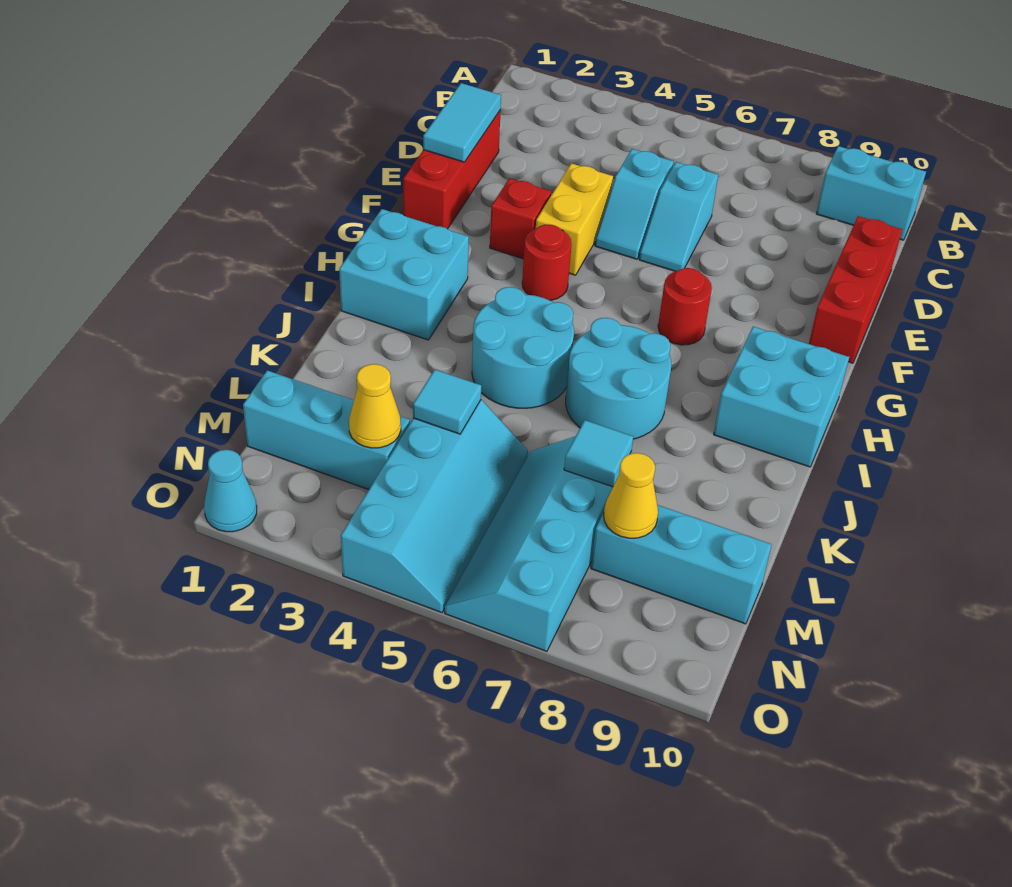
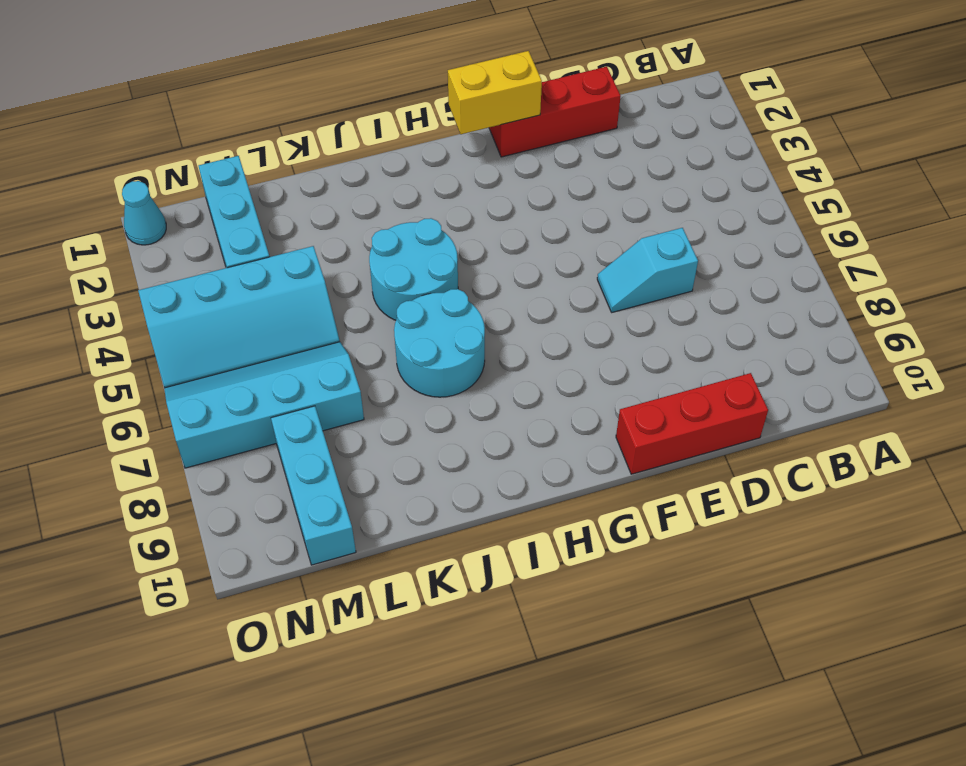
yellow brick F1:G1 level 2 -> yellow brick E4:F4 level 1
none -> cyan brick B9:B10 level 1
none -> cyan slope D5:E5 level 1 top D
none -> red brick F3 level 1

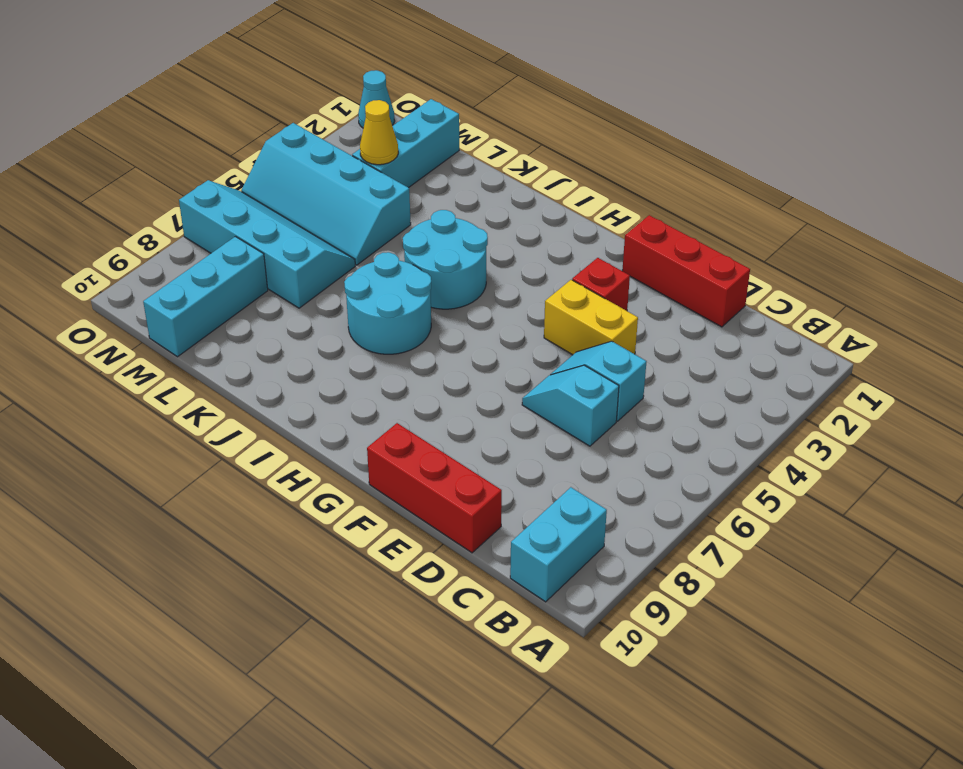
none -> red round brick G4 level 1
none -> red round brick G7 level 1
none -> cyan brick H1:I2 level 1

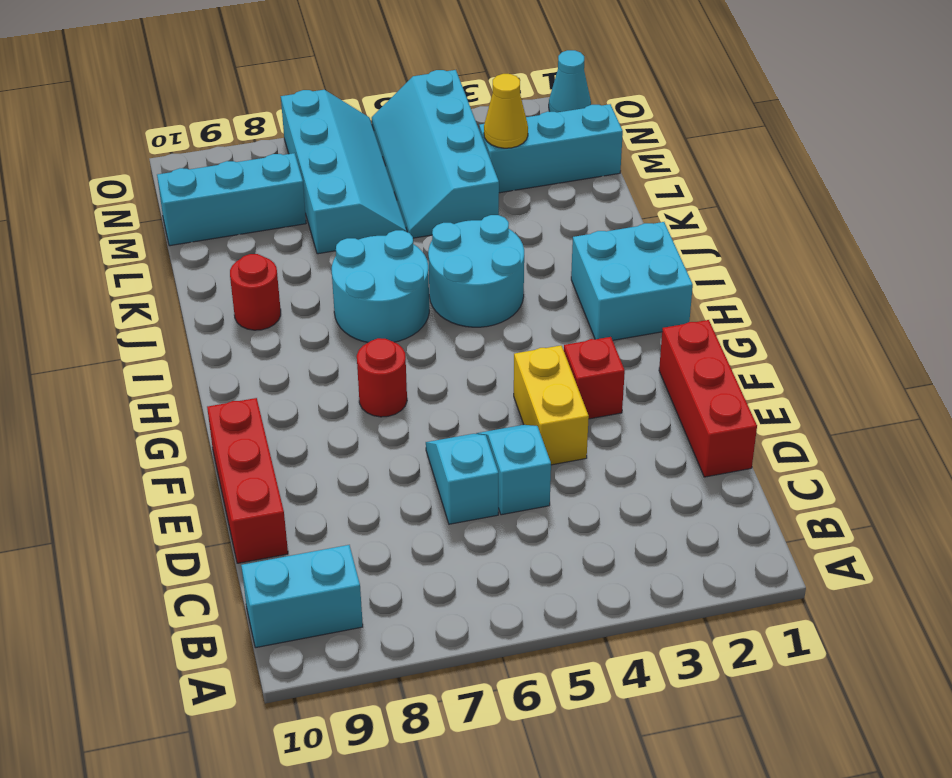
red round brick J9 level 1 -> red round brick G4 level 1
none -> cyan brick H9:I10 level 1
none -> cyan tile D1:E1 level 2
none -> cyan tile L4 level 2

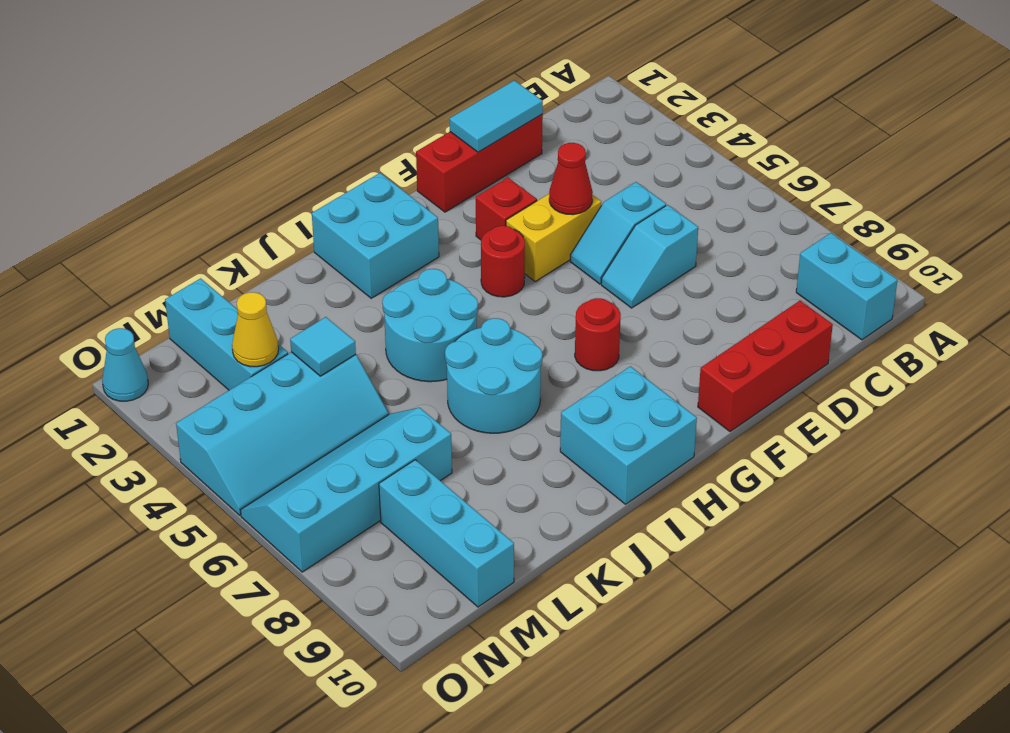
red cone E4 level 2 -> none
none -> cyan tile L7 level 2
none -> yellow cone M8 level 2

